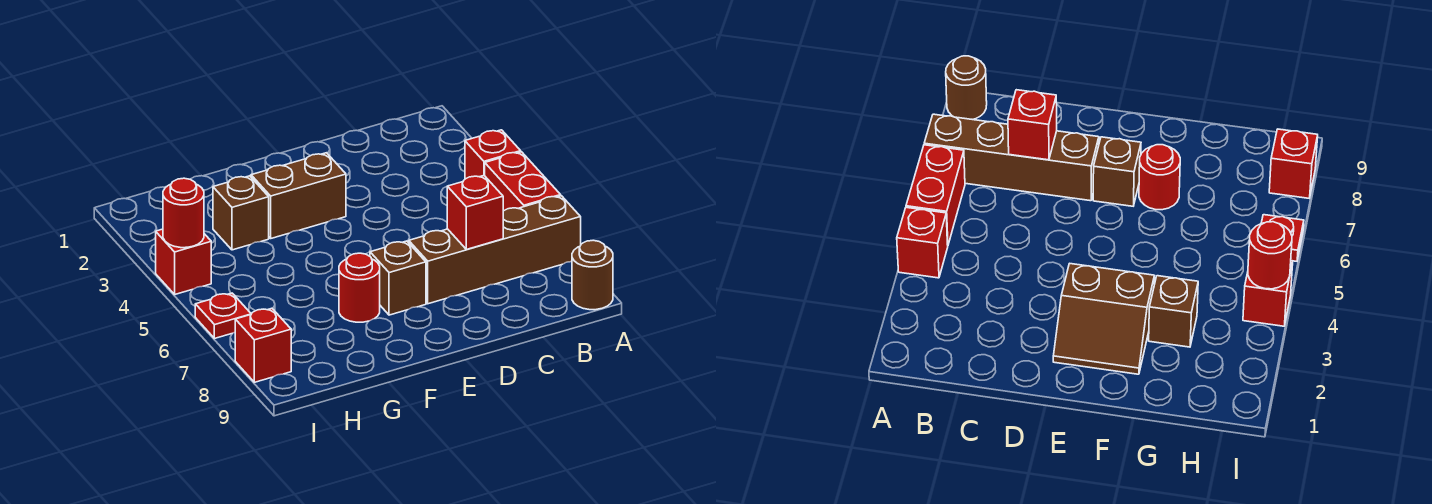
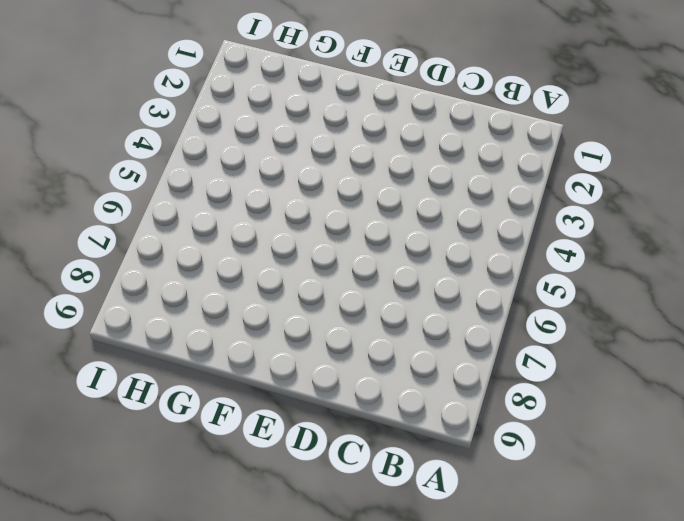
none -> red brick A4 level 1
none -> red brick A5:A6 level 1
none -> brown brick A7:D7 level 1

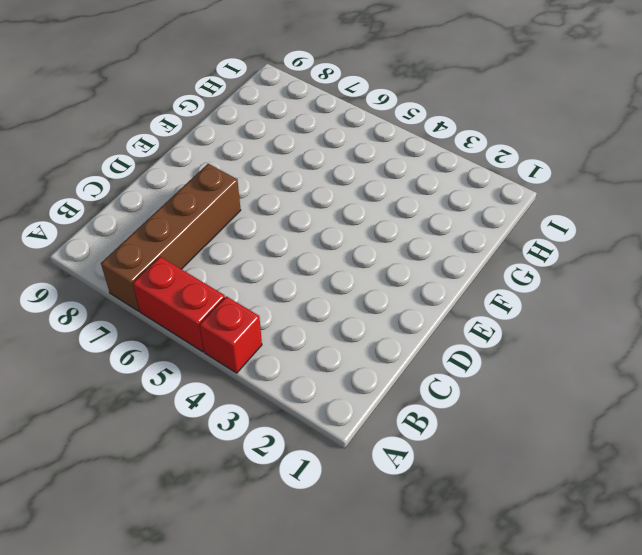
none -> brown round brick A9 level 1
none -> brown slope E2:F3 level 1 top 3
none -> brown brick E7 level 1

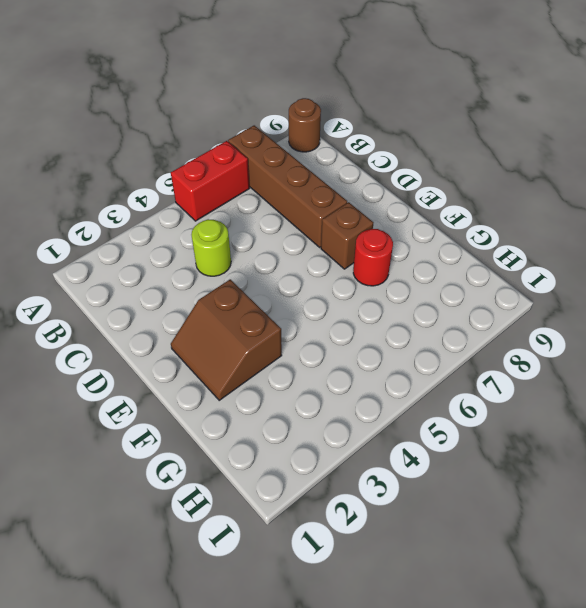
lime round brick C4 level 1 -> none
none -> red brick A4 level 1
none -> brown brick G3 level 1
none -> red brick I4 level 1

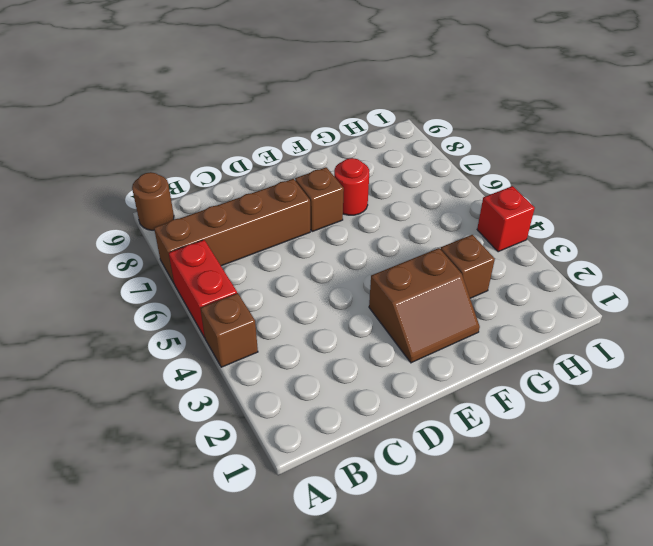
brown brick A4 level 1 -> red brick A4 level 1
none -> red plate I6 level 1
none -> red brick I8 level 1
none -> red brick C7 level 2

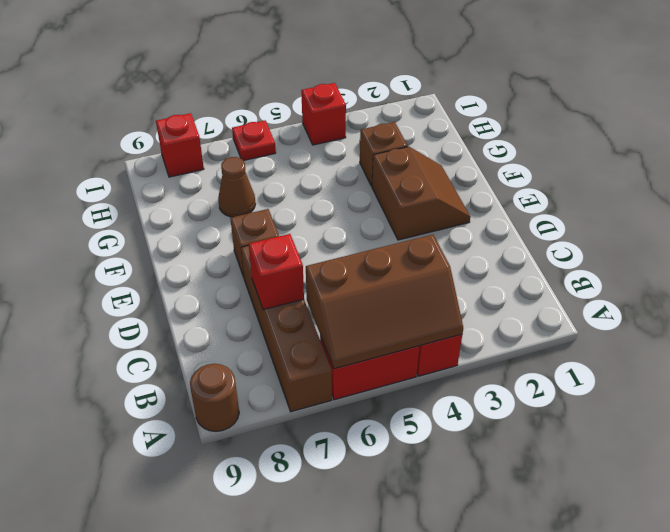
brown slope A4:B6 level 2 top B -> none
brown cone G7 level 1 -> none
none -> red round brick F7 level 1
none -> red round brick I4 level 2

